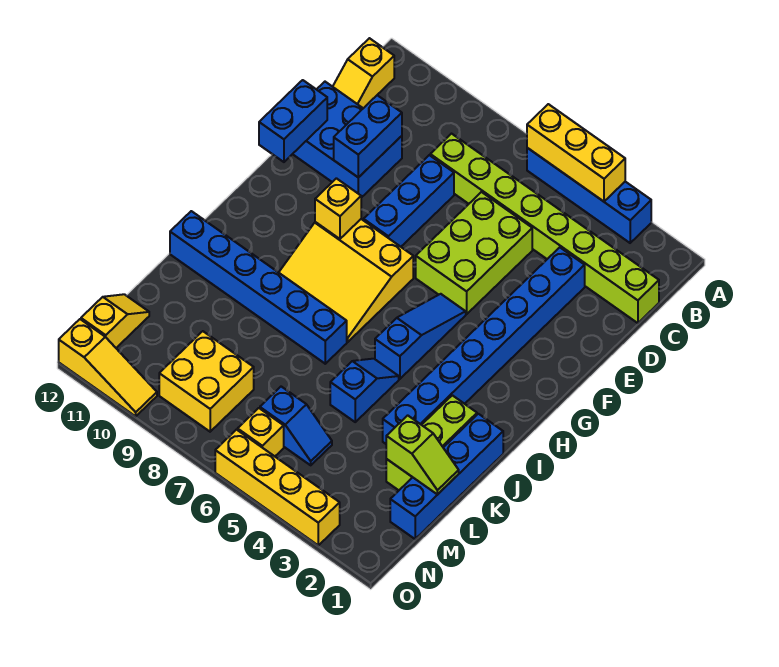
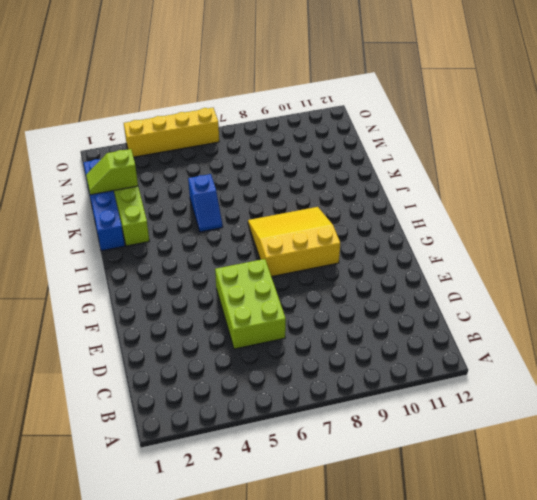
none -> blue brick A3:A6 level 1
none -> yellow slope B12:C12 level 1 top B
none -> lime brick C1:C8 level 1

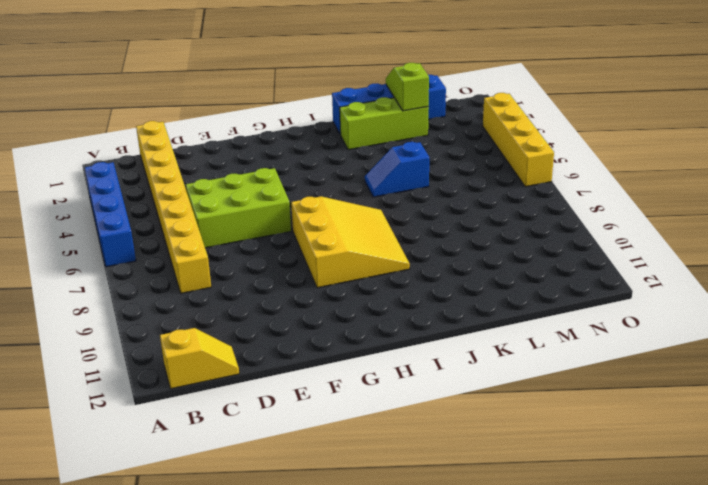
yellow brick C1:C8 level 1 -> lime brick C1:C8 level 1
none -> blue brick D3:K3 level 1
none -> blue brick D8:F8 level 1
none -> blue brick D10:E12 level 1

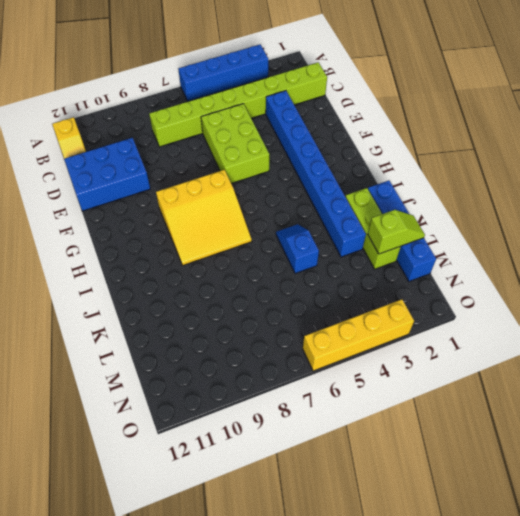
none -> blue brick D8:F8 level 1
none -> blue slope G5:I5 level 1 top I
none -> blue brick J7:J12 level 1

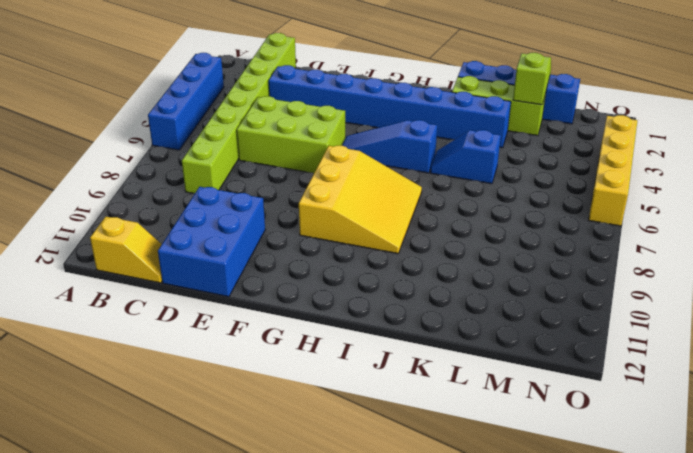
none -> blue brick D8:F8 level 1
none -> blue brick J7:J12 level 1
none -> blue slope M5:M6 level 1 top 6

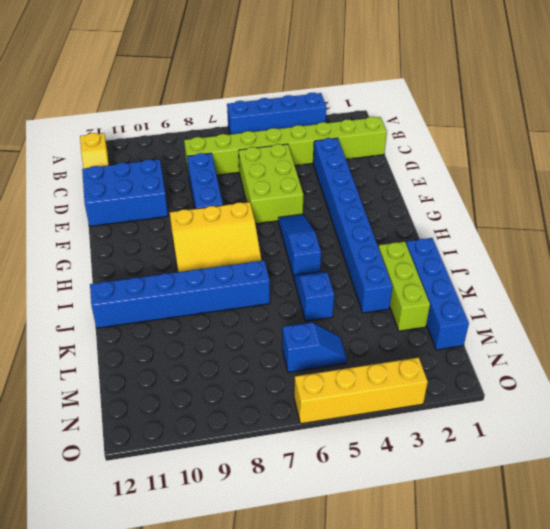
none -> yellow brick M8:N9 level 1
none -> yellow slope M12:N12 level 1 top N
none -> yellow brick N6 level 1

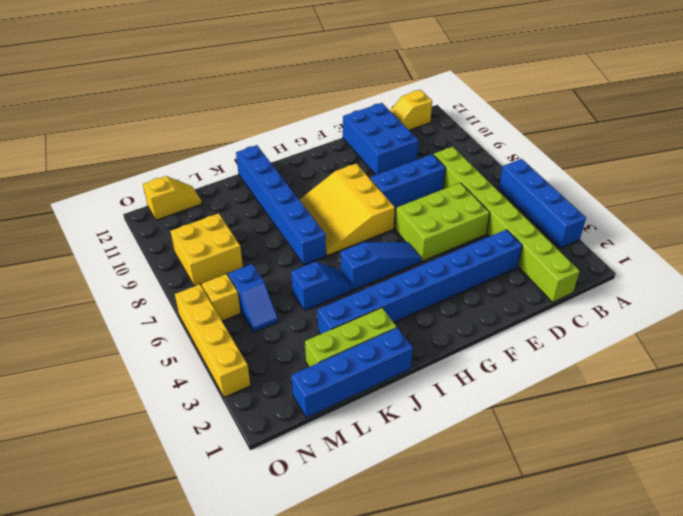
none -> yellow slope O10:O12 level 1 top 12
none -> yellow brick A4:A6 level 2
none -> blue brick D10:E10 level 2

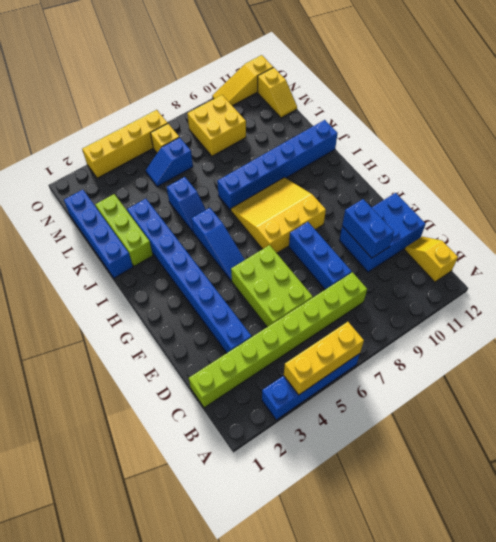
none -> blue brick E12:F12 level 2
none -> yellow brick G9 level 2
none -> lime slope L1:L2 level 2 top 2

